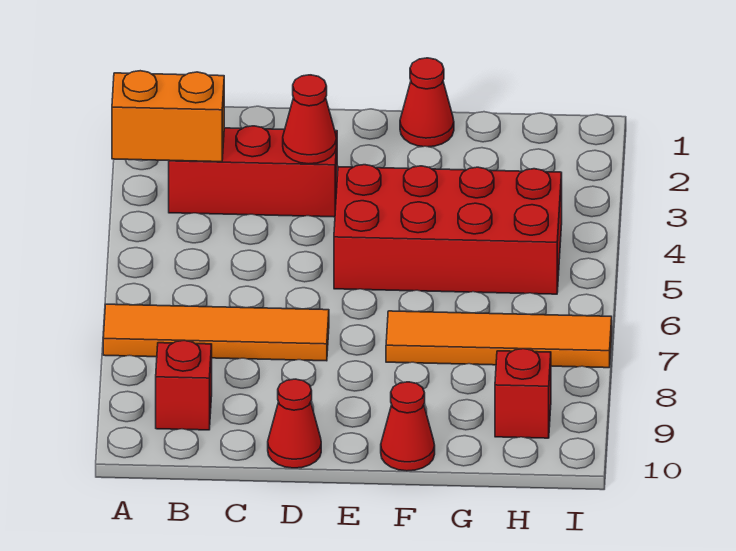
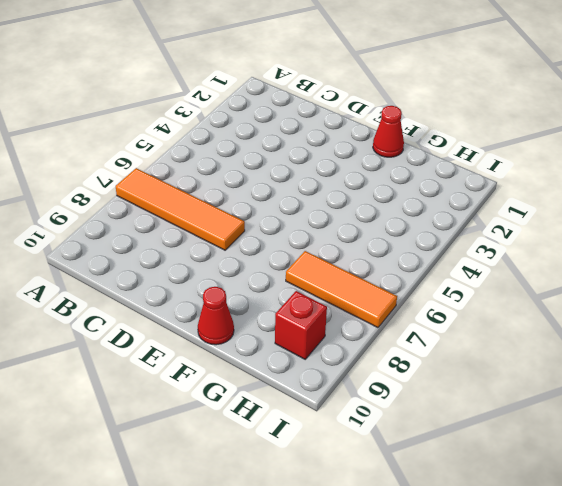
orange tile G7:I7 level 1 -> orange tile F7:I7 level 1
none -> red brick B3:D3 level 1
none -> red brick B9 level 1

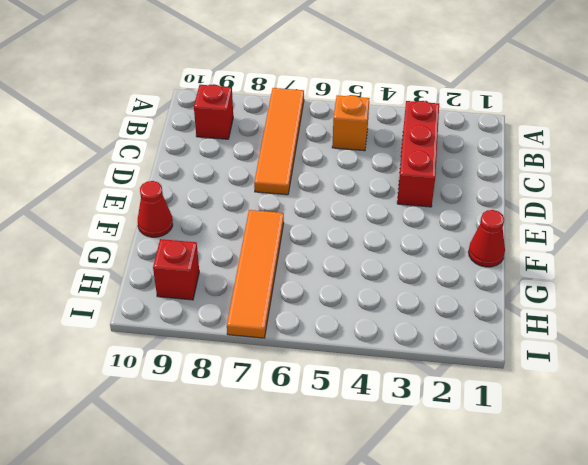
orange brick B5 level 1 -> none
none -> red cone D10 level 1
none -> red brick E4:H5 level 1

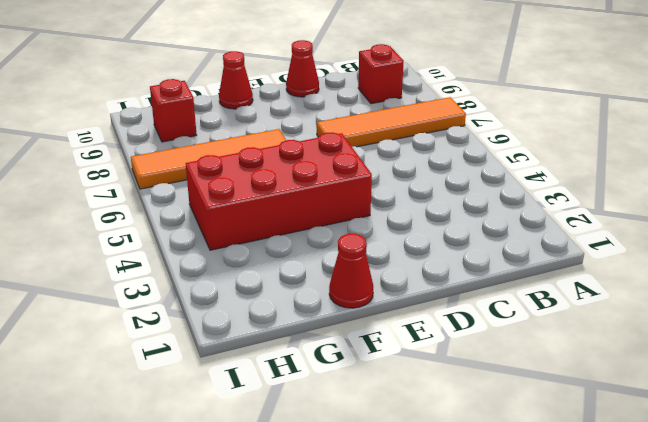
none -> red brick B3:D3 level 1
none -> orange brick A3:B3 level 2

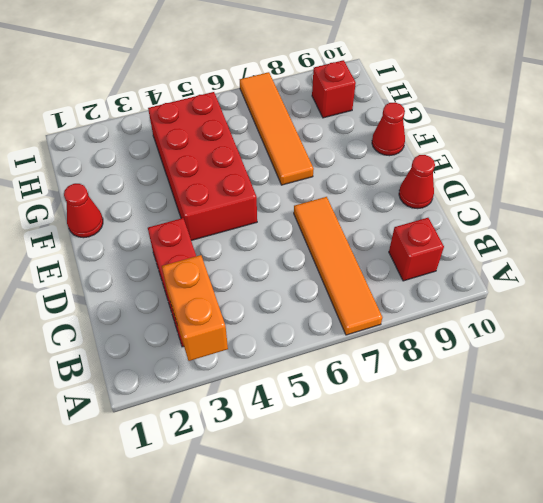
none -> red cone D3 level 2

